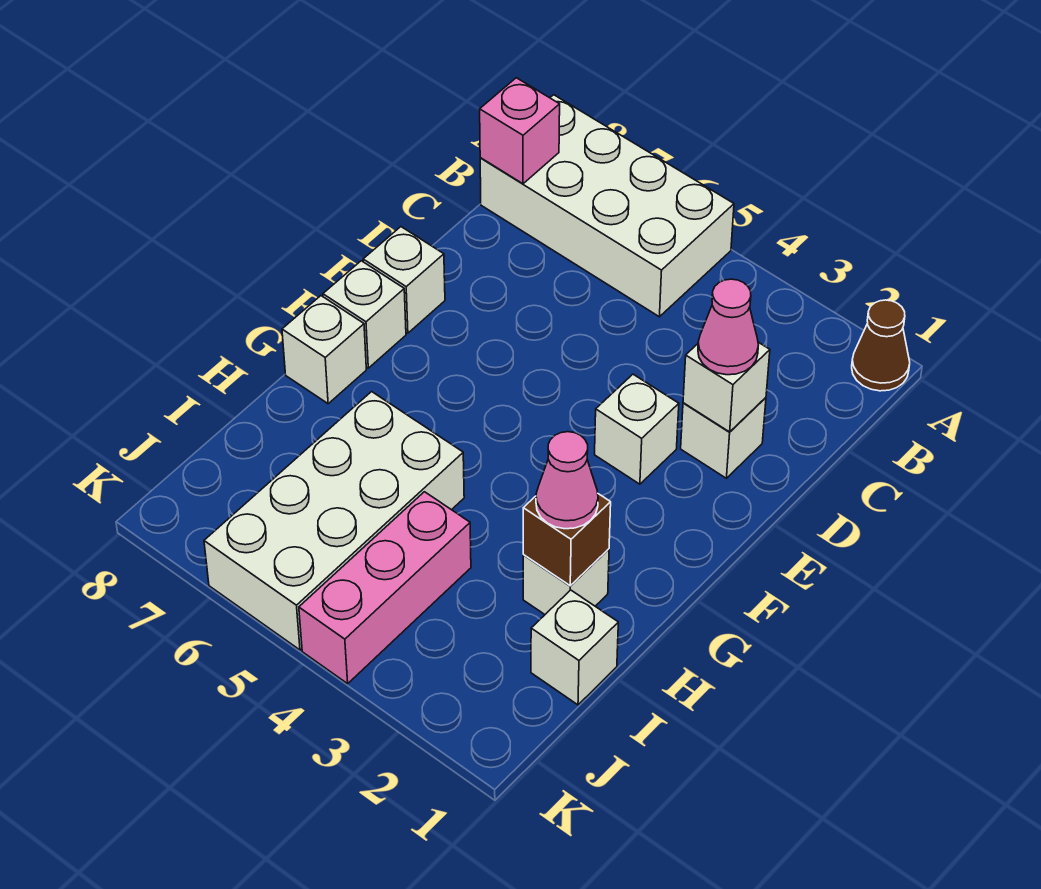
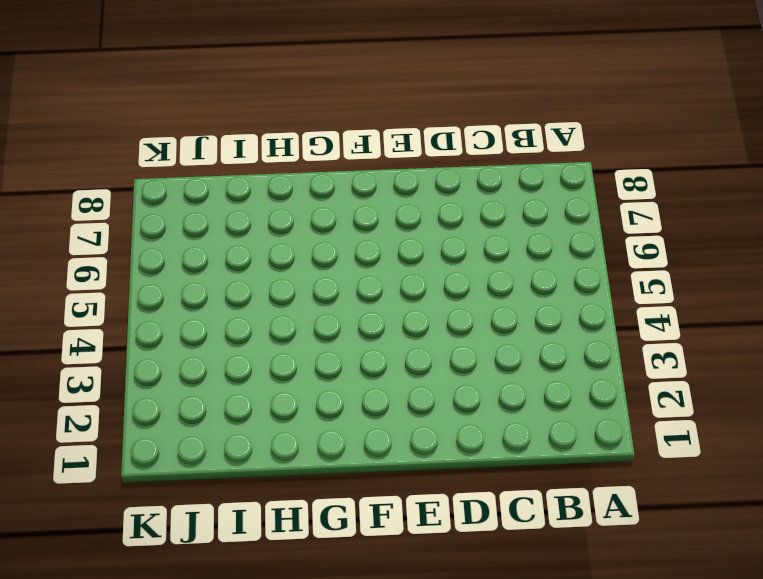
none -> brown cone A1 level 1
none -> white brick A5:B8 level 1
none -> white brick D2 level 1

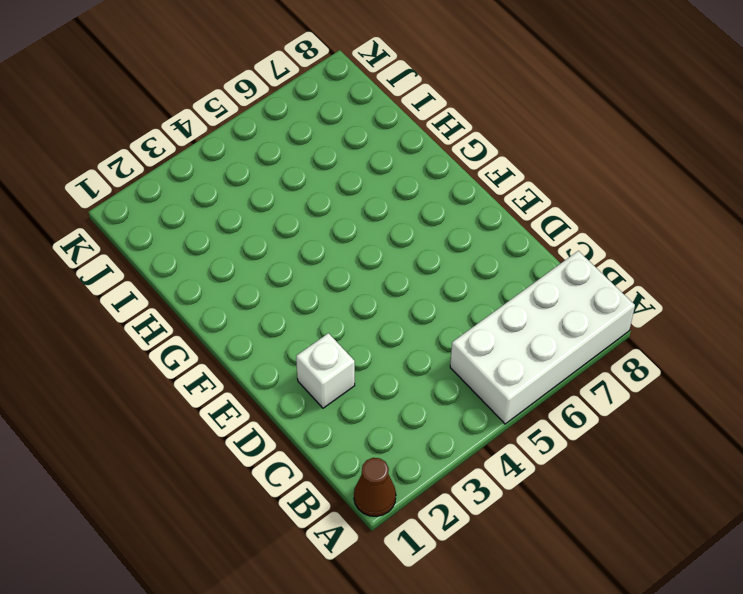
none -> white brick E3 level 1
none -> white brick E8 level 1
none -> white brick F8 level 1

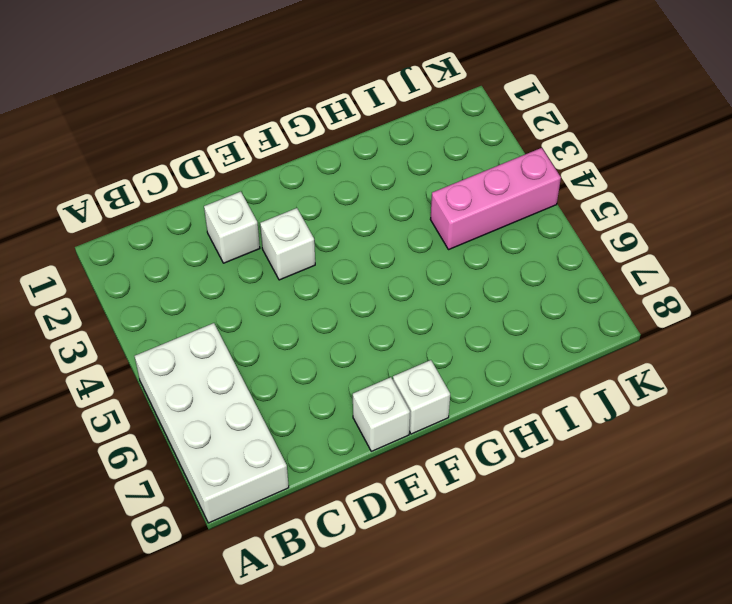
none -> brown cone A1 level 1
none -> white brick G8 level 1
none -> white brick H2 level 1

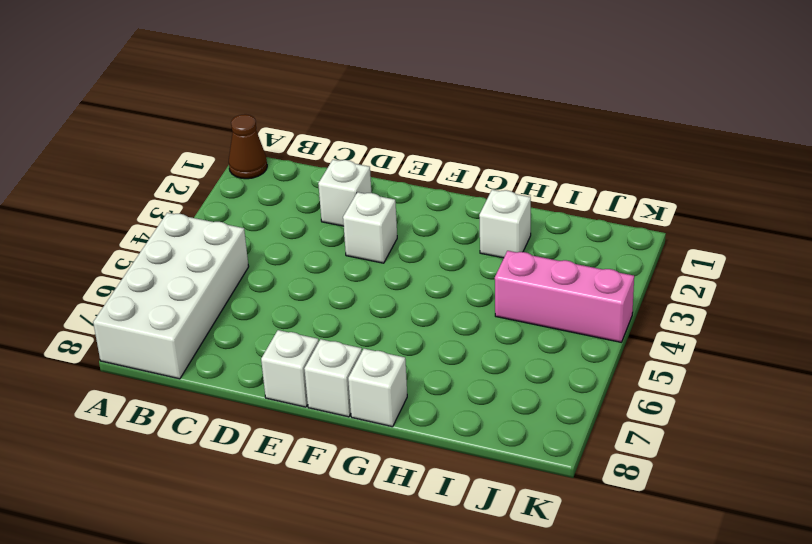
none -> white brick H5:K6 level 1
none -> white brick I1 level 1
none -> pink brick B8 level 2

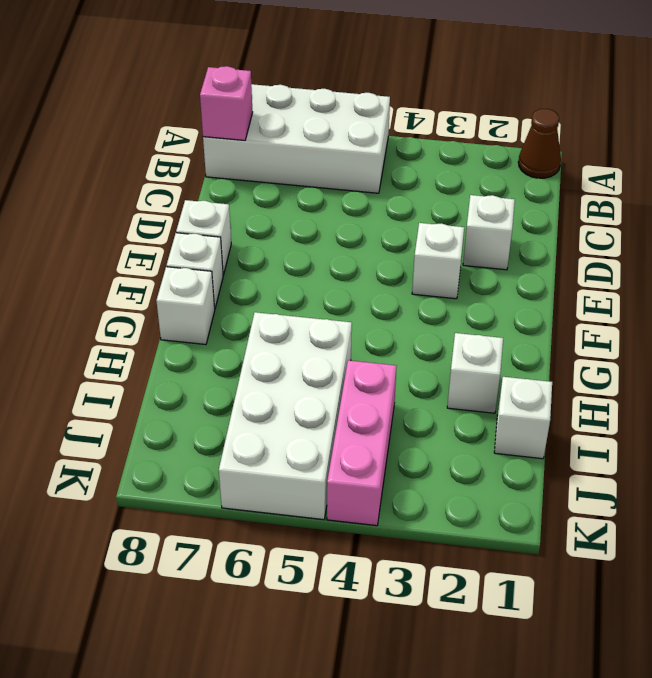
none -> white brick D2 level 2
none -> brown brick H2 level 2
none -> pink cone D2 level 3

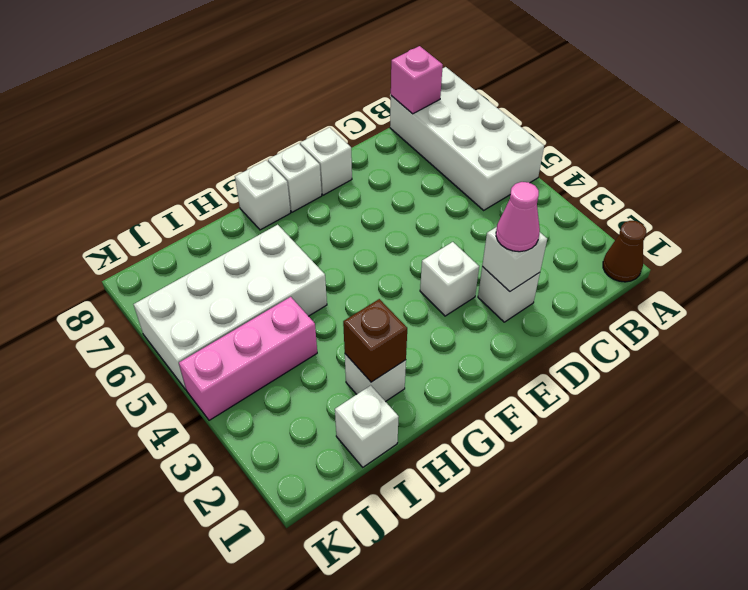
none -> pink cone H2 level 3

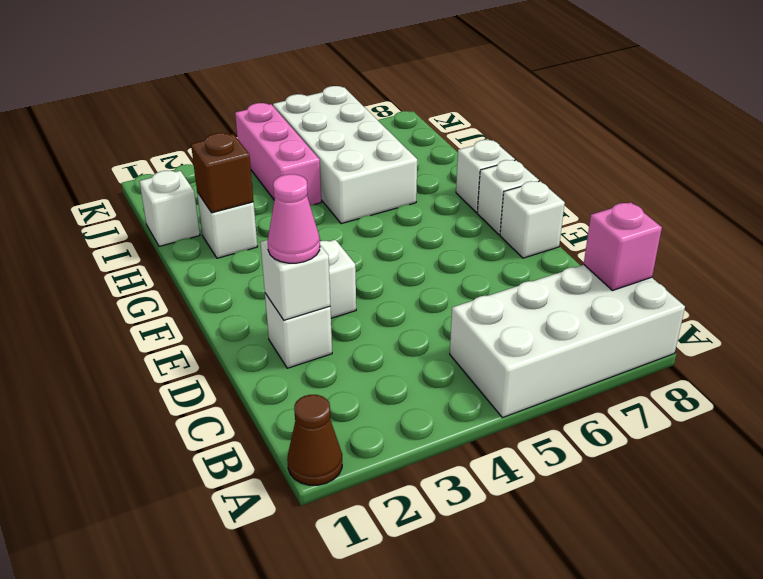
none -> pink cone H2 level 3

